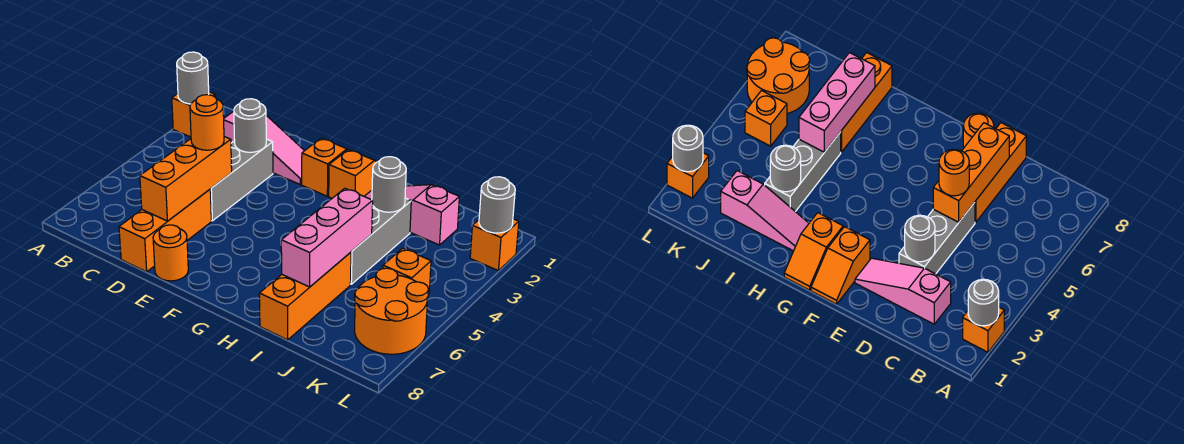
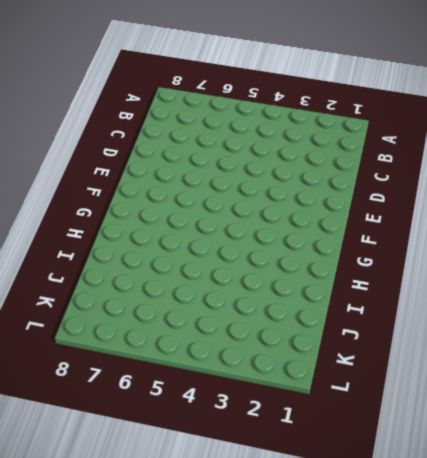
none -> orange brick A2 level 1
none -> pink slope C2:E2 level 1 top C
none -> grey brick D3:D5 level 1

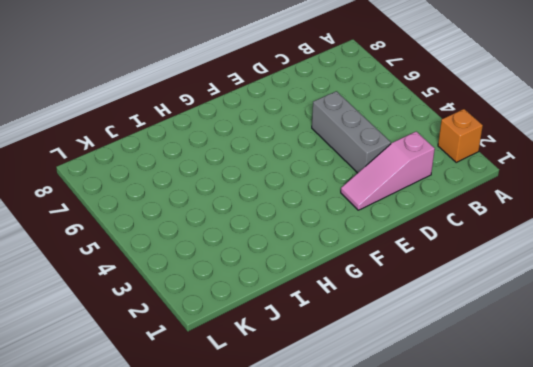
none -> orange brick D6:D8 level 1
none -> orange round brick E8 level 1
none -> orange slope F1:F2 level 1 top 2

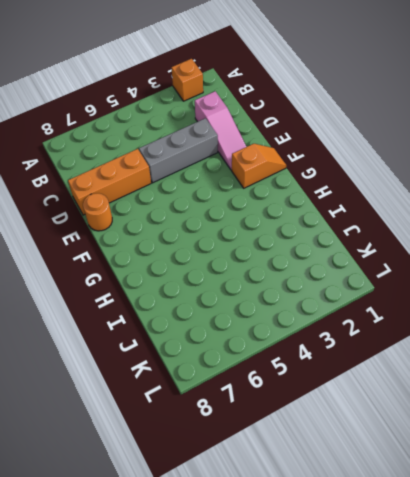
none -> orange slope G1:G2 level 1 top 2
none -> pink slope H2:J2 level 1 top J
none -> grey brick I3:I5 level 1

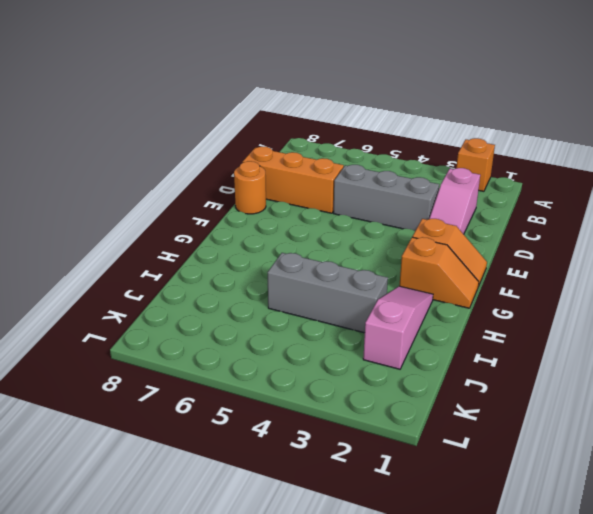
none -> orange brick I6:I8 level 1
none -> orange brick K5 level 1
none -> orange round brick K6:L7 level 1

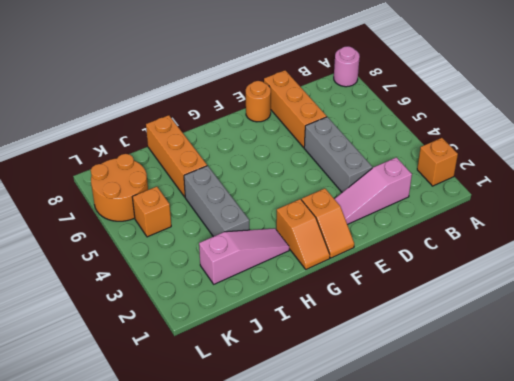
pink round brick A8 level 1 -> none
none -> orange brick L2 level 1
none -> grey round brick A2 level 2
none -> grey round brick D3 level 2

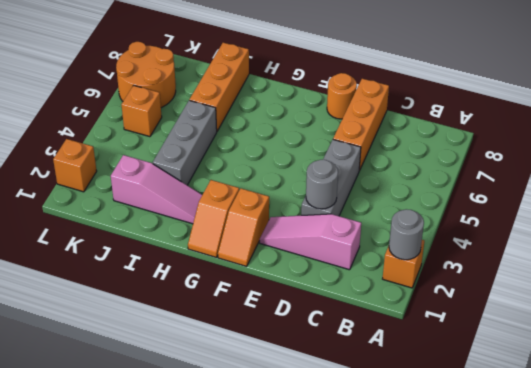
none -> orange brick D5:D7 level 2
none -> grey round brick I3 level 2
none -> pink brick I5:I7 level 2

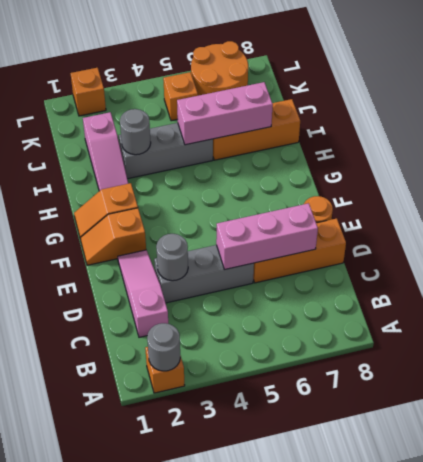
pink brick D5:D7 level 2 -> orange brick D5:D7 level 2
none -> grey round brick L2 level 2
none -> orange round brick D5 level 3

